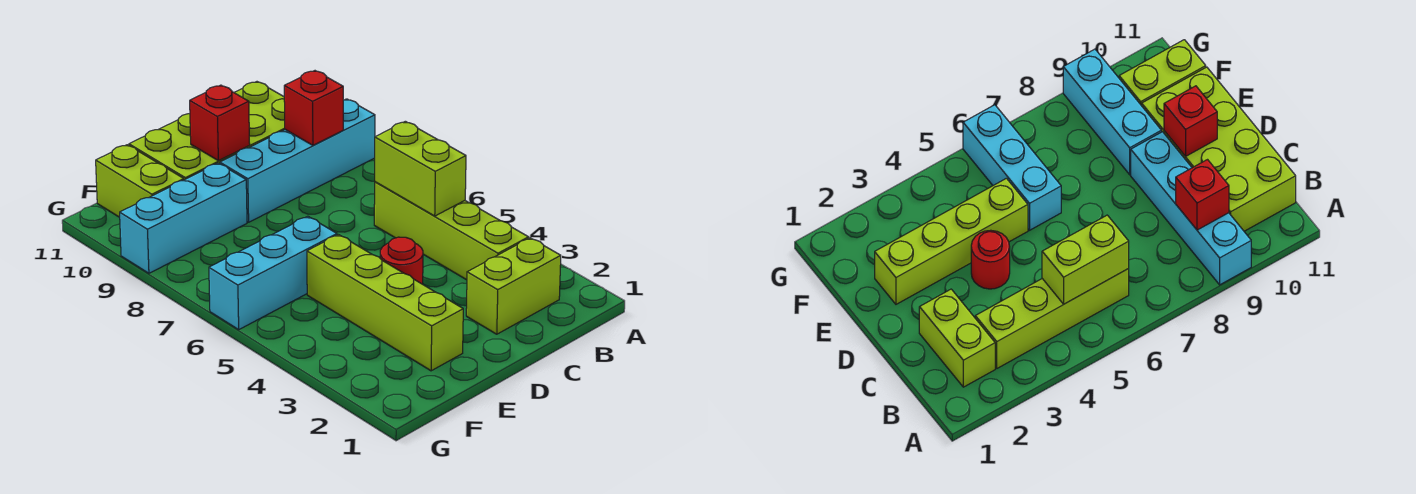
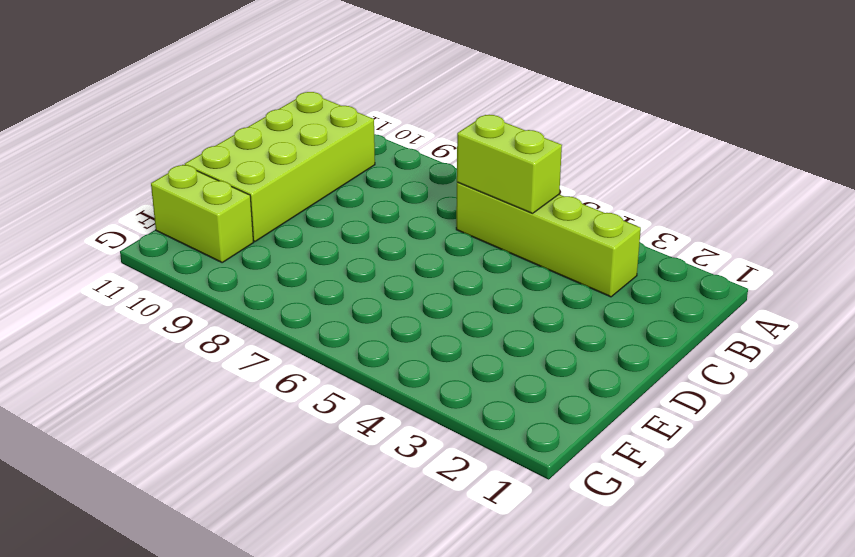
none -> cyan brick A9:D9 level 1
none -> lime brick B2:C2 level 1
none -> red round brick D4 level 1

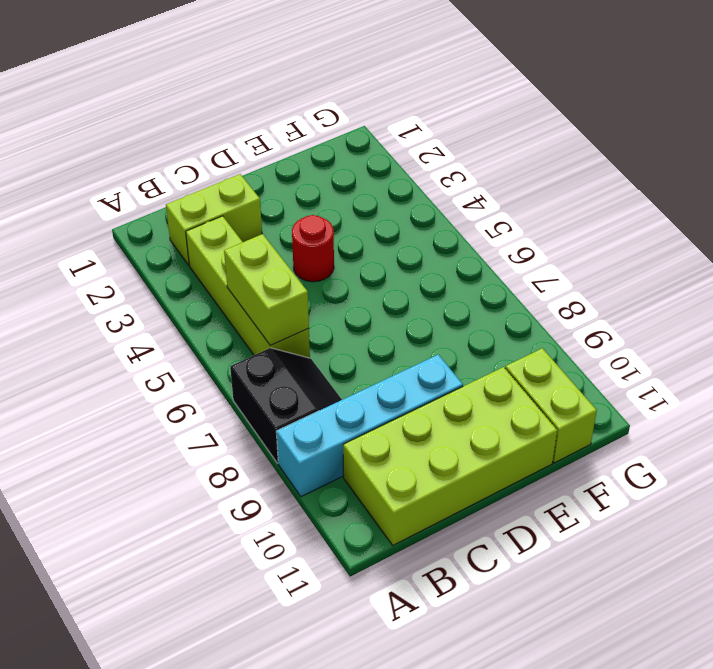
black slope A7:B8 level 1 top A -> none
none -> lime brick E2:E5 level 1
none -> cyan brick E6:G6 level 1
none -> cyan brick E9:G9 level 1

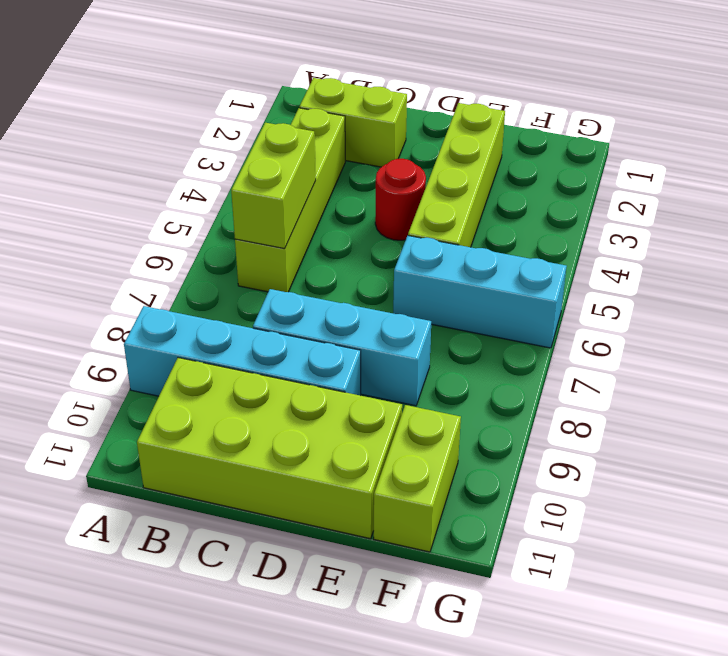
cyan brick C8:E8 level 1 -> cyan brick E9:G9 level 1
none -> red brick B9 level 2
none -> red brick D10 level 2

